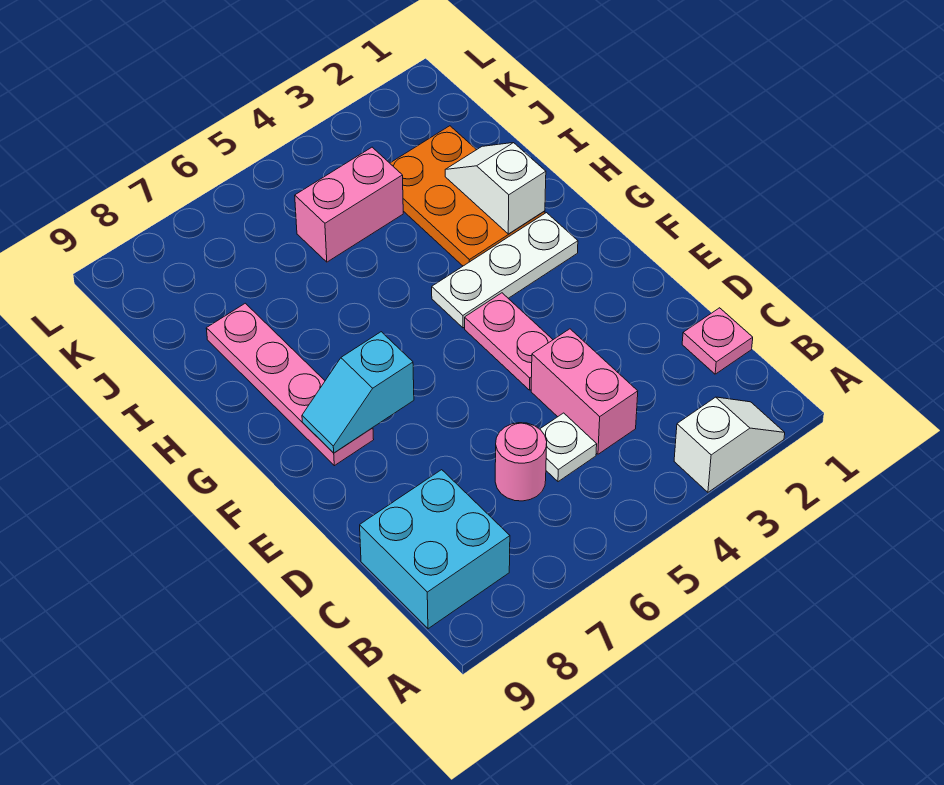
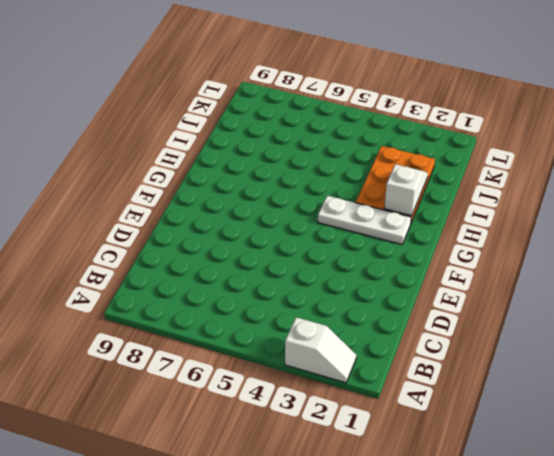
none -> cyan brick B8:C9 level 1
none -> pink plate C1 level 1
none -> pink brick C4:D4 level 1

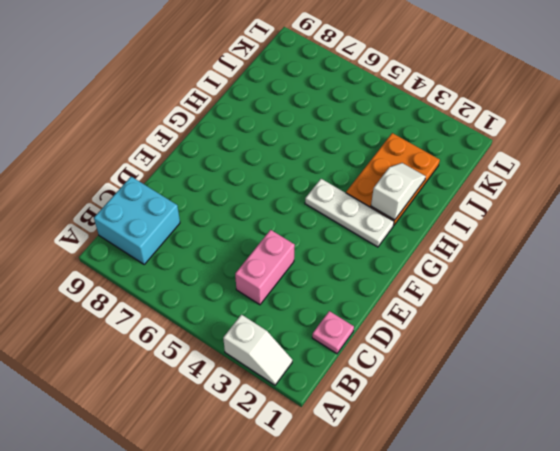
none -> white plate C5 level 1
none -> pink round brick C6 level 1
none -> pink plate E4:F4 level 1

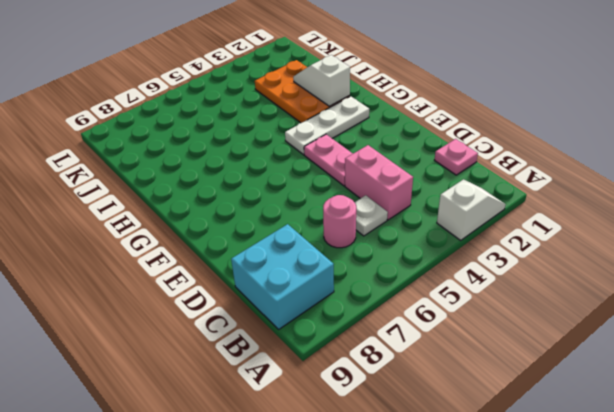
none -> pink plate F8:I8 level 1
none -> pink brick J4:J5 level 1
none -> cyan slope F7:F8 level 2 top 7

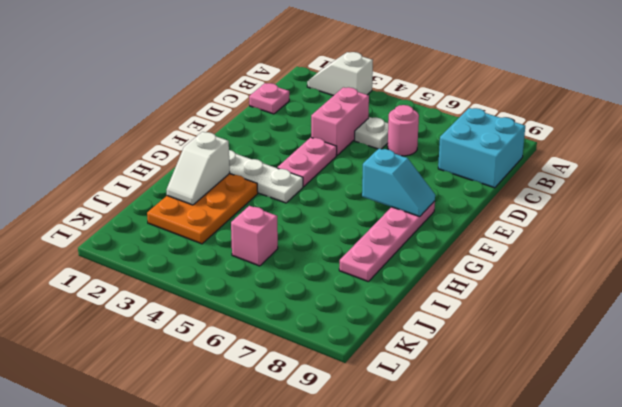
pink brick J5 level 1 -> pink brick J4:J5 level 1

